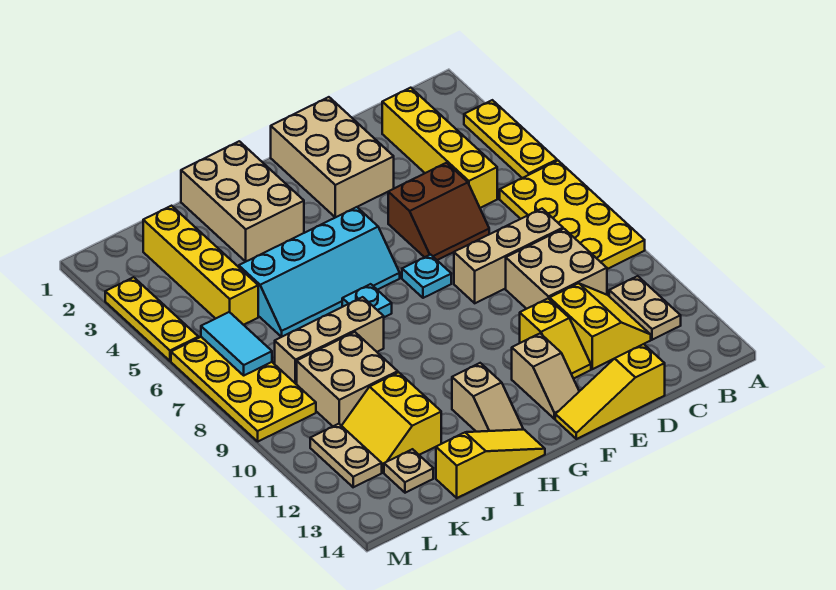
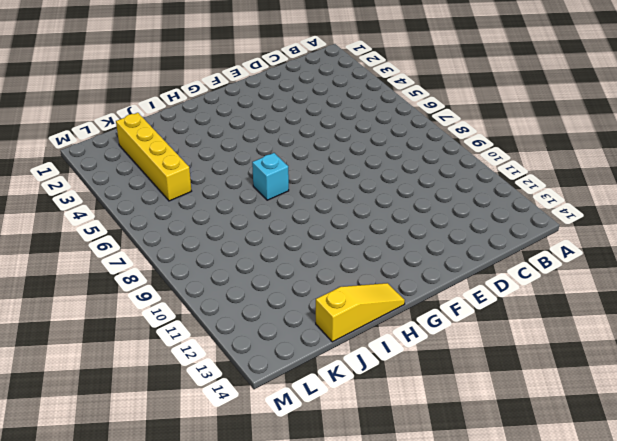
cyan brick H7 level 1 -> cyan plate H7 level 1
none -> yellow plate A3:A5 level 1
none -> yellow plate A6:B9 level 1
none -> tan plate B11:B12 level 1

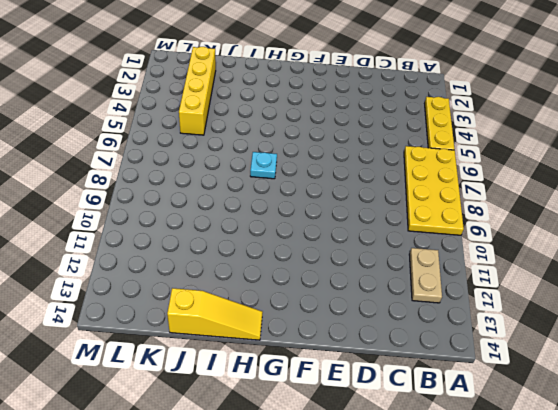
none -> yellow brick C2:C5 level 1
none -> tan brick C8:E8 level 1
none -> tan brick C9:D10 level 1

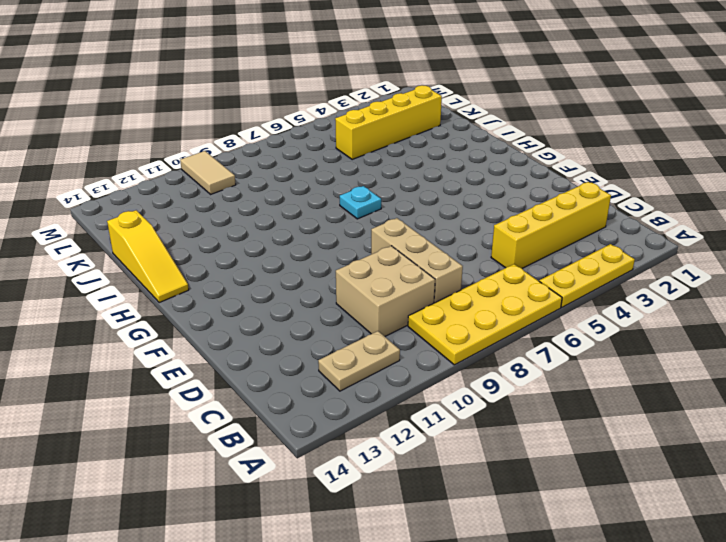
tan tile L10:M10 level 1 -> none
none -> yellow slope C11:D12 level 1 top D
none -> brown slope D5:E6 level 1 top 5
none -> yellow slope D14:F14 level 1 top D

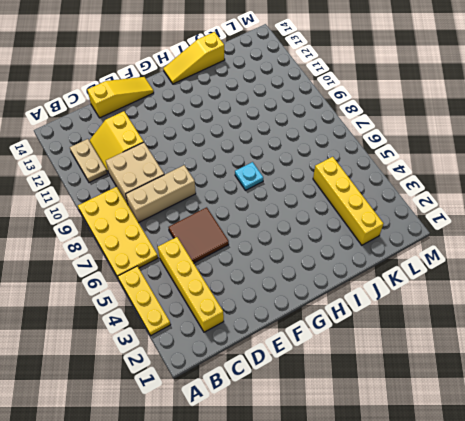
brown tile D5:E6 level 1 -> brown slope D5:E6 level 1 top 5
none -> tan brick E1:F3 level 1
none -> yellow slope E11:E12 level 1 top 11
none -> cyan plate F7 level 1

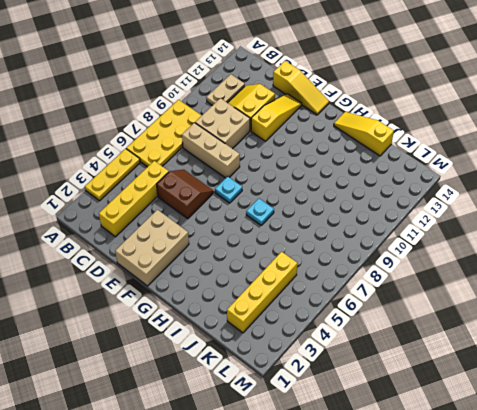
yellow slope E11:E13 level 1 top 11 -> yellow slope E11:E12 level 1 top 11
none -> tan slope F12:F13 level 1 top 12
none -> cyan slope G5:J6 level 1 top 5
none -> tan brick H1:I3 level 1

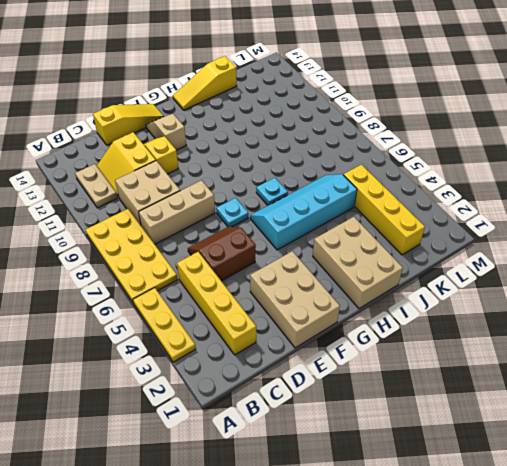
none -> tan slope H12:H13 level 1 top 12
none -> tan brick I8:K8 level 1
none -> tan brick J9:K10 level 1

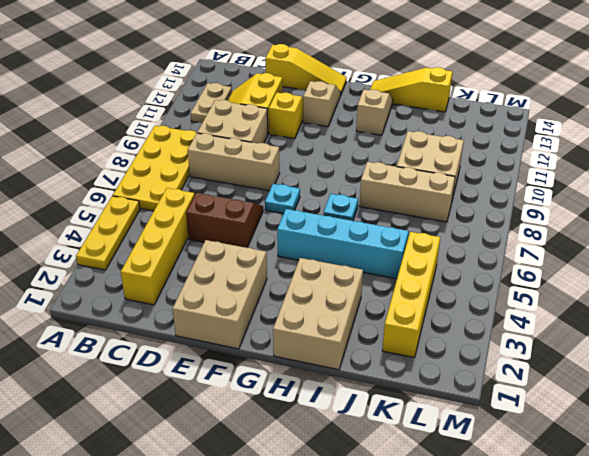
none -> yellow slope J11:K12 level 1 top J
none -> tan plate K13 level 1
none -> yellow plate L6:M9 level 1

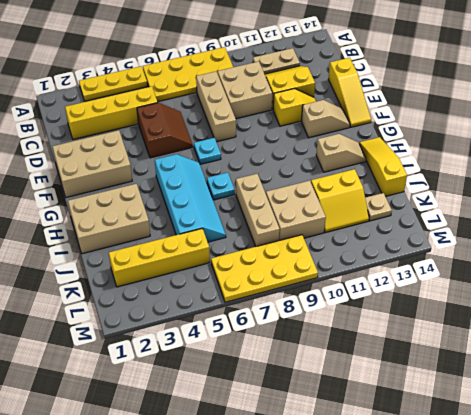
none -> tan plate L11:L12 level 1
none -> yellow plate M3:M5 level 1
none -> cyan tile L6:L7 level 2

